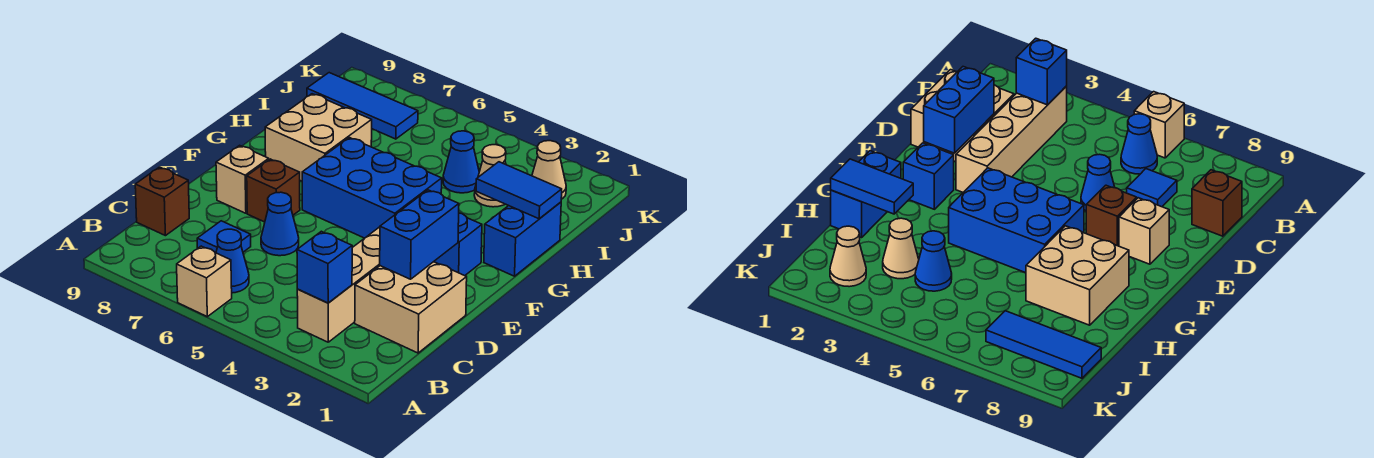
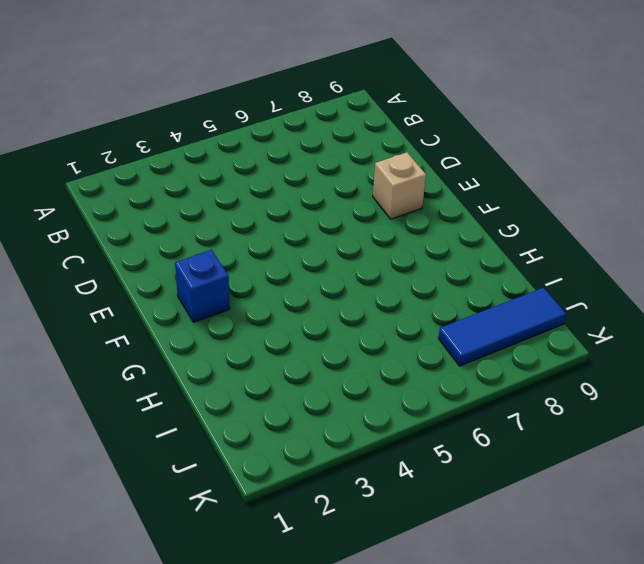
none -> tan brick A6 level 1
none -> tan brick B3:E3 level 1
none -> blue cone B6 level 1

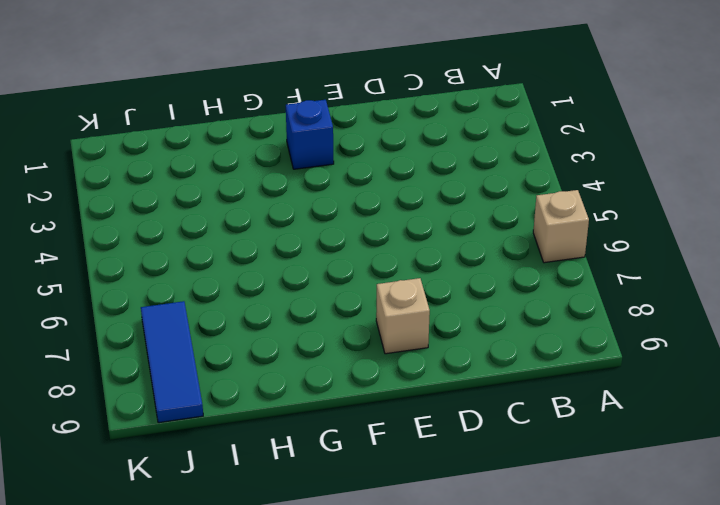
none -> tan brick B3:E3 level 1
none -> blue cone B6 level 1
none -> tan brick C1:D2 level 1

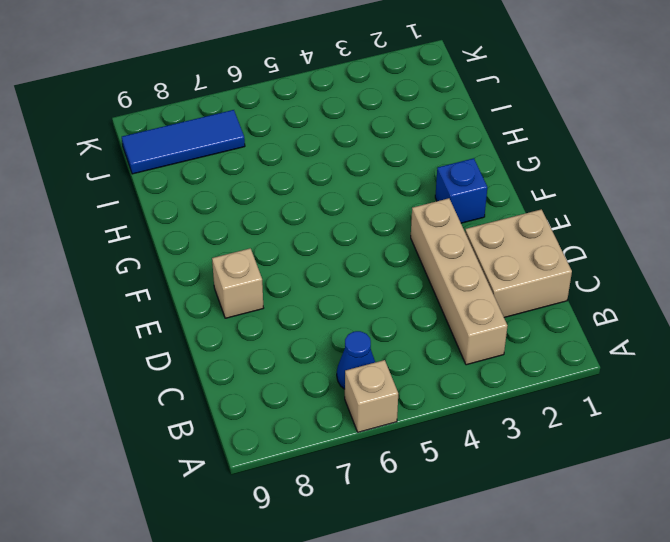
none -> blue tile C7 level 1
none -> brown brick C9 level 1
none -> blue cone D6 level 1

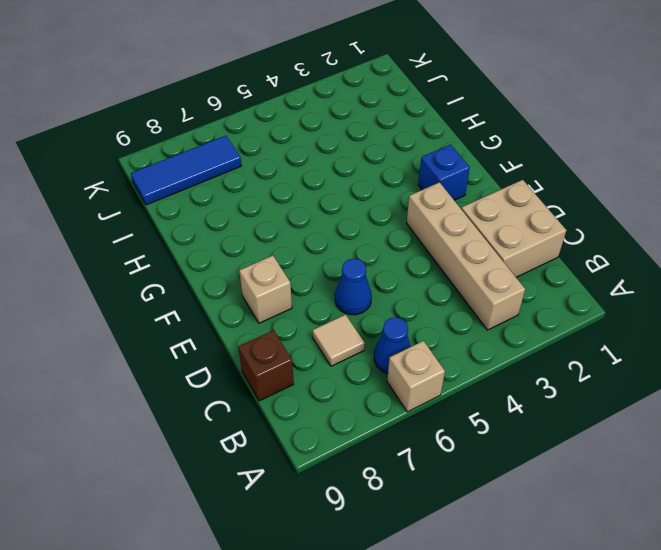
tan tile C7 level 1 -> blue tile C7 level 1
none -> brown brick E7 level 1
none -> blue brick F4:G6 level 1
none -> blue brick G1:H1 level 1

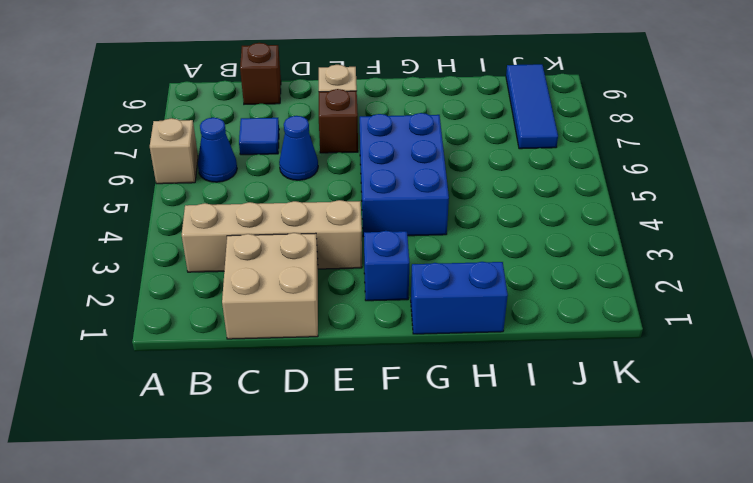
none -> tan brick G7:H8 level 1
none -> tan cone I3 level 1
none -> blue cone I4 level 1

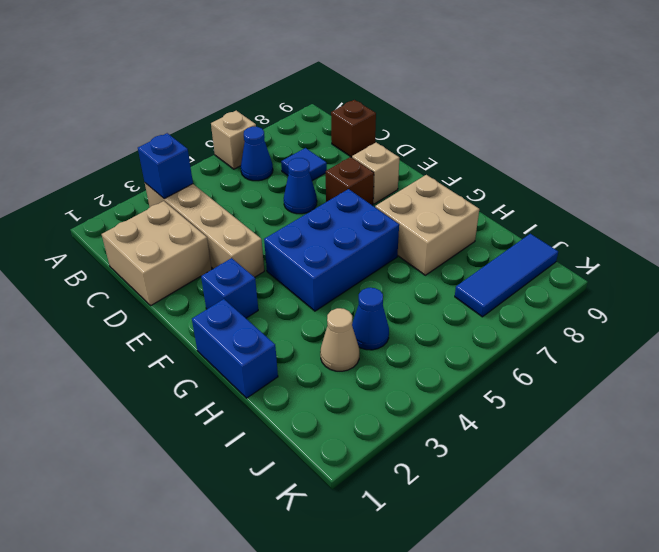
none -> tan cone J2 level 1
none -> blue brick D2:E2 level 2
none -> blue tile H1:H2 level 2

